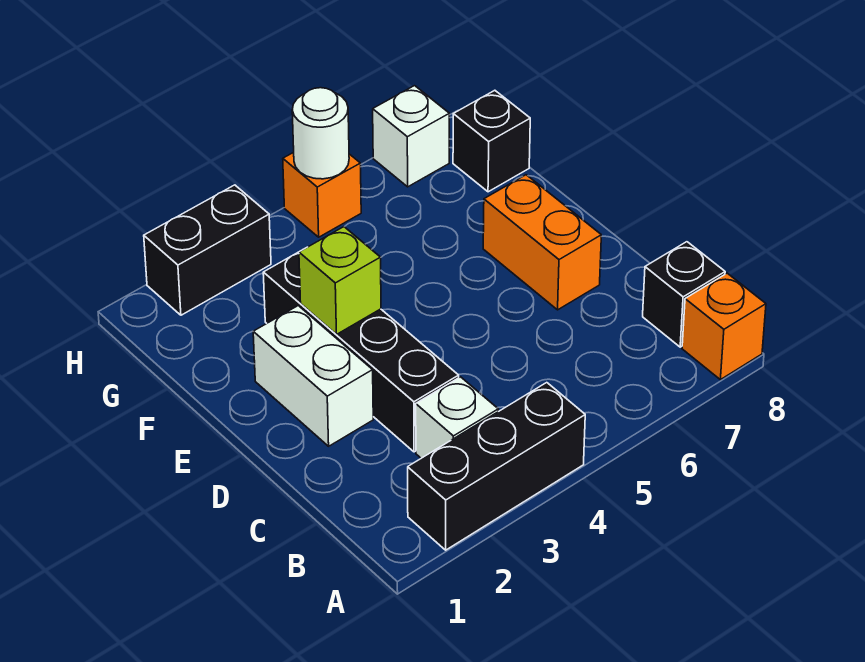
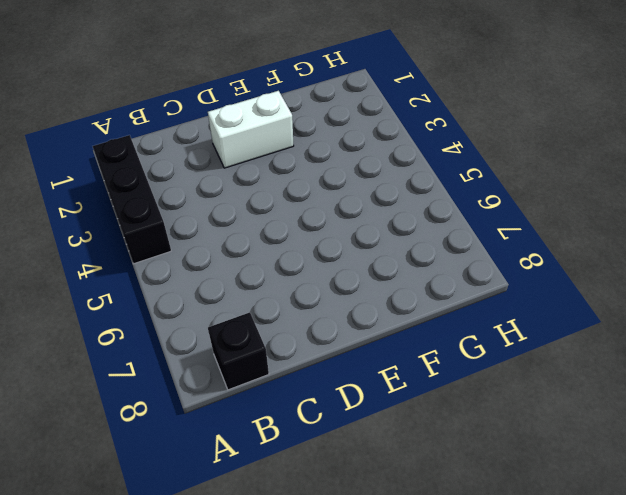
none -> orange brick A8 level 1
none -> white brick B3 level 1
none -> black brick C3:F3 level 1

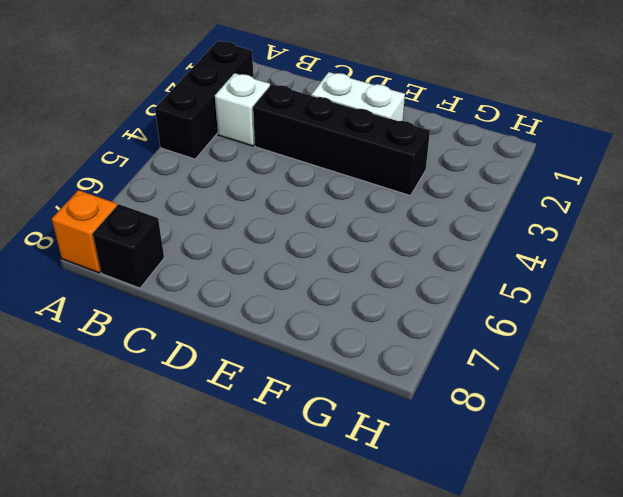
none -> orange brick D7:E7 level 1
none -> black brick G8 level 1
none -> black brick H2:H3 level 1

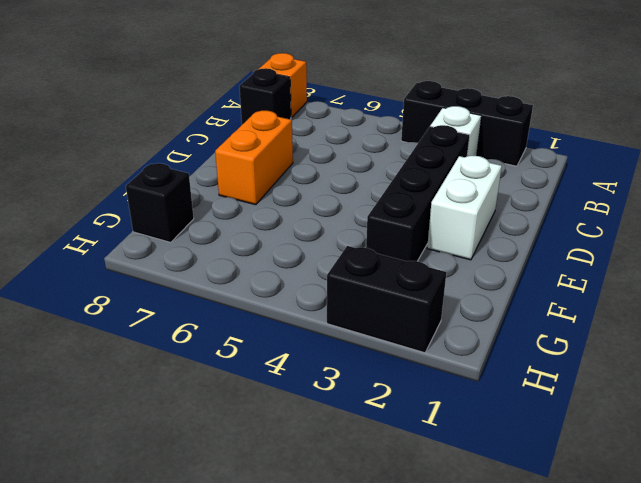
none -> orange brick H5 level 1
none -> white brick H7 level 1
none -> lime brick E3 level 2

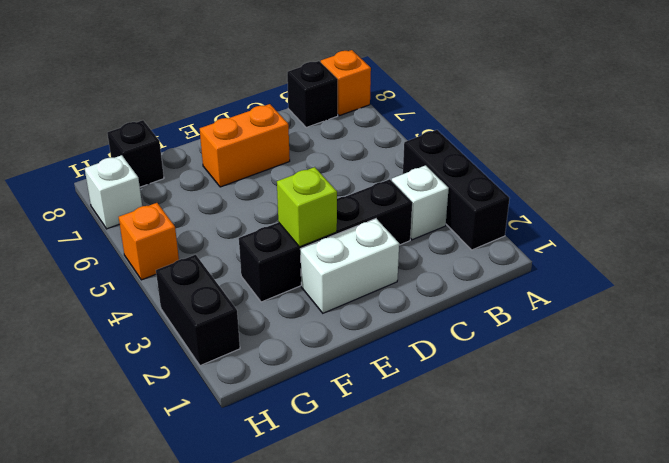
none -> white round brick H5 level 2

